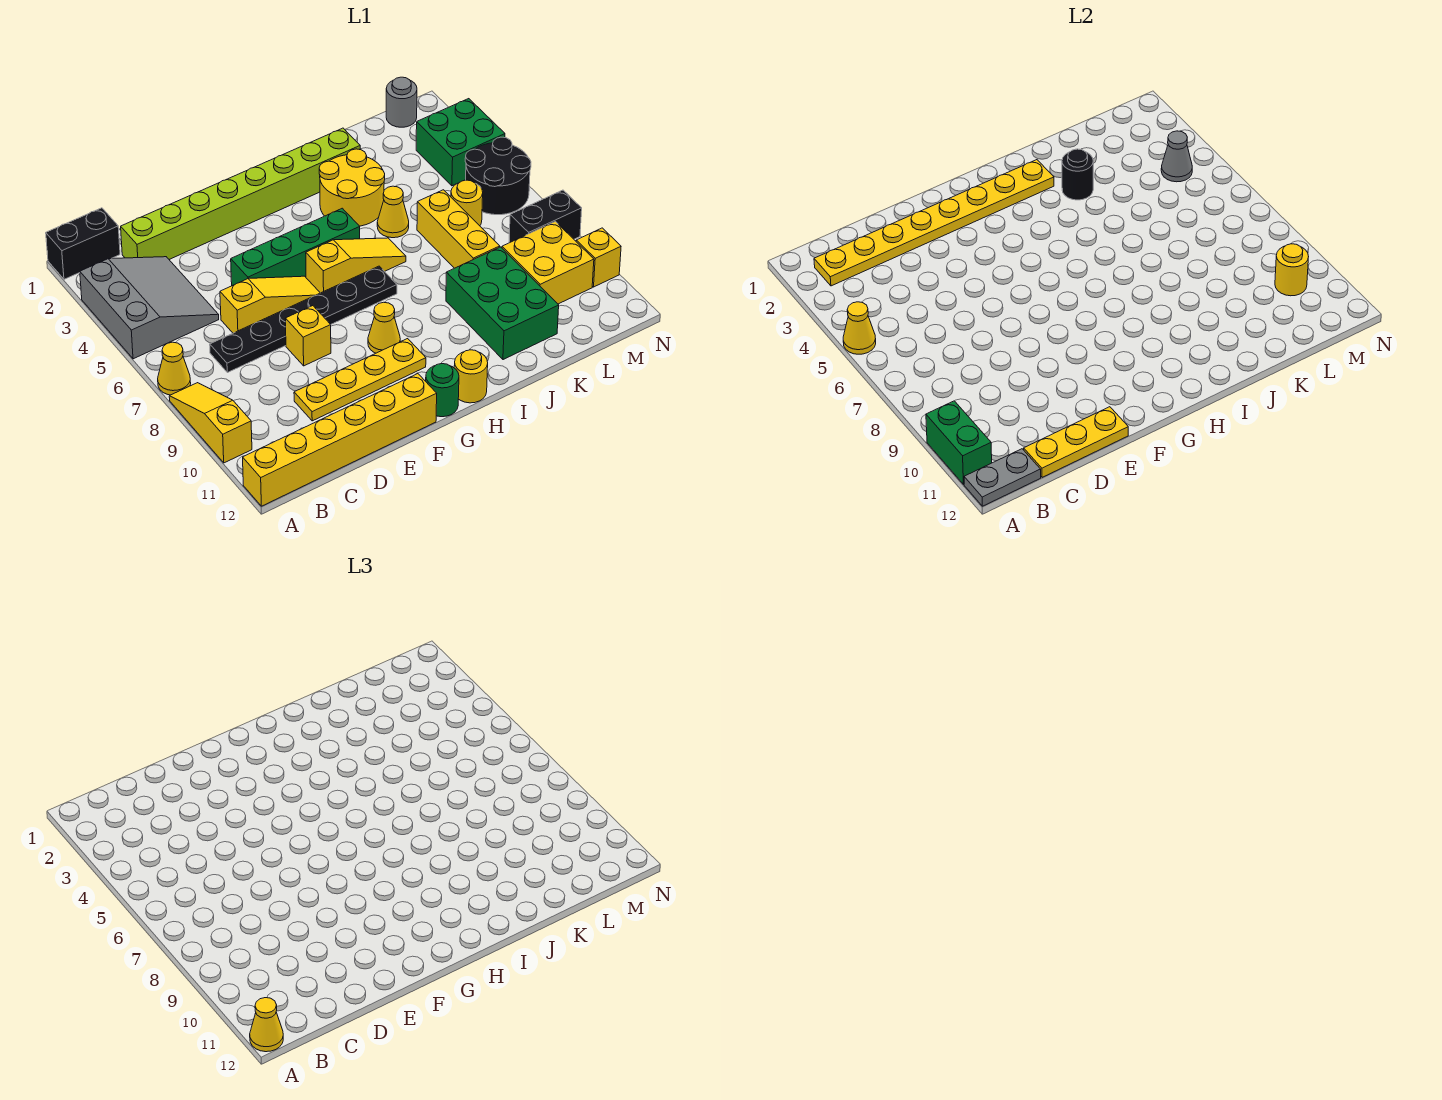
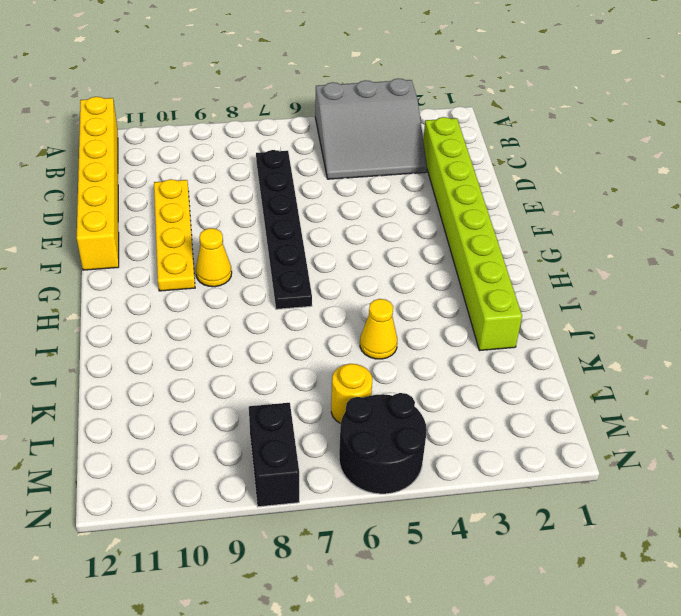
none -> black brick A1:B1 level 1
none -> yellow cone A7 level 1
none -> yellow slope A8:A10 level 1 top 10
none -> yellow slope D6:F6 level 1 top D

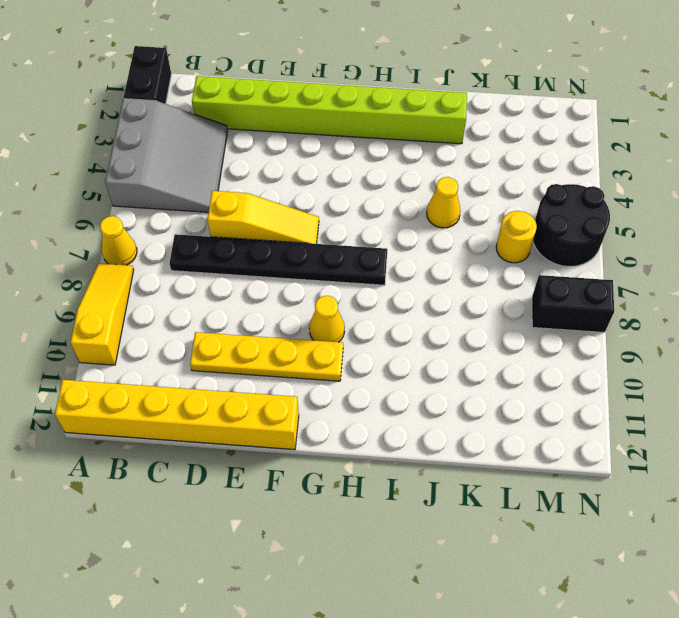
black brick A1:A2 level 1 -> black brick A1:B1 level 1
none -> green brick E5:H5 level 1
none -> yellow brick E8 level 1
none -> yellow slope G6:I6 level 1 top G
none -> green round brick G12 level 1

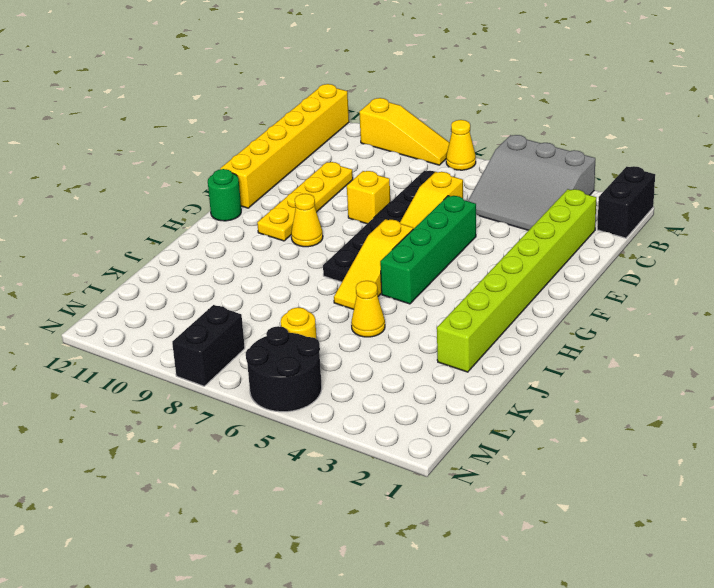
none -> yellow round brick H12 level 1
none -> yellow round brick I3:J4 level 1
none -> green brick J9:K11 level 1
none -> yellow brick K6:K8 level 1

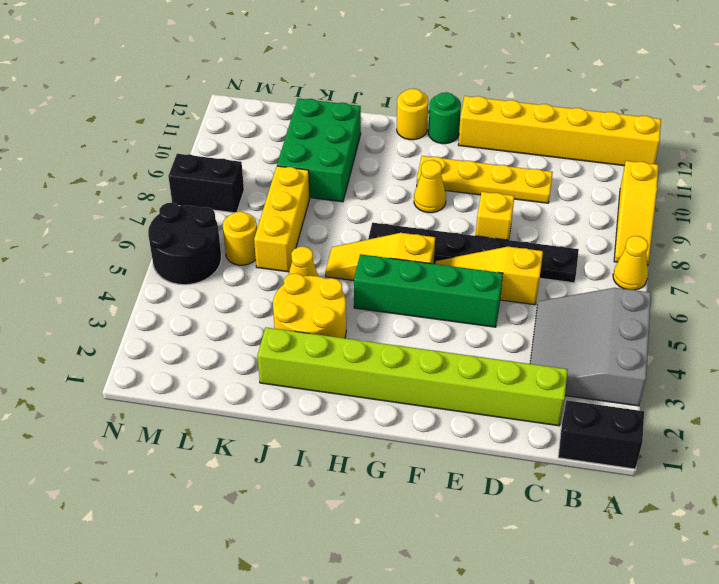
none -> yellow brick L9:M10 level 1
none -> grey round brick M1 level 1
none -> green brick M3:N4 level 1
none -> yellow brick N10 level 1

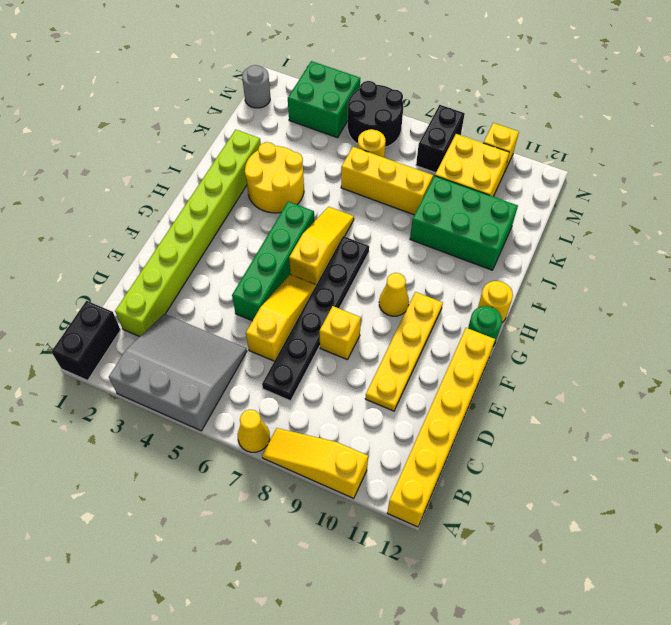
none -> yellow cone J5 level 1
none -> yellow cone A5 level 2
none -> green brick A10:A11 level 2
none -> grey plate A12:B12 level 2

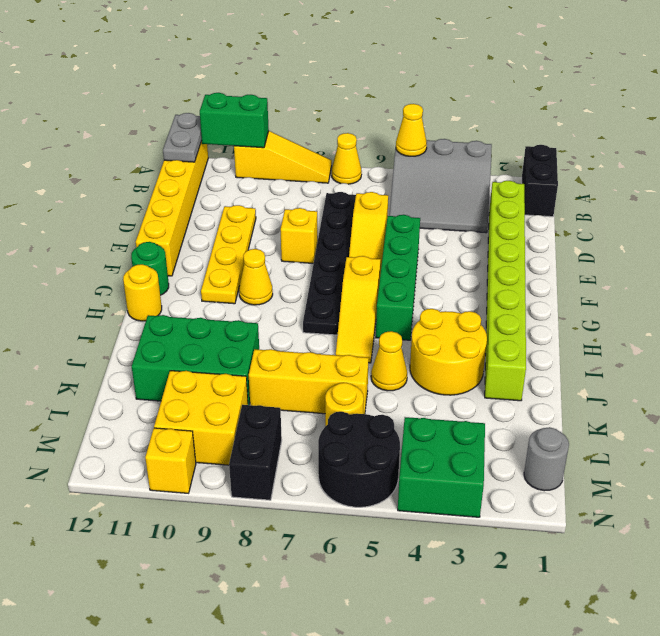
none -> yellow plate B2:I2 level 2
none -> yellow plate C12:E12 level 2
none -> black round brick J3 level 2
none -> grey cone M4 level 2

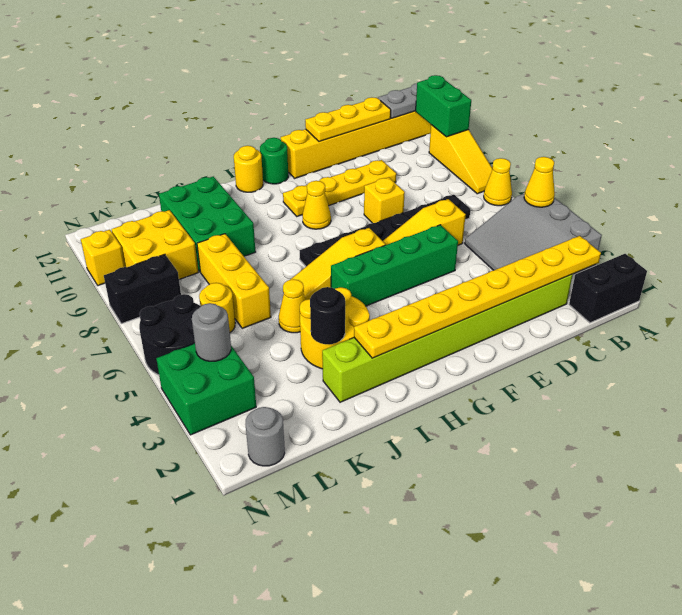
grey round brick M4 level 2 -> grey cone M4 level 2
none -> yellow round brick M10 level 2
none -> yellow cone A12 level 3

